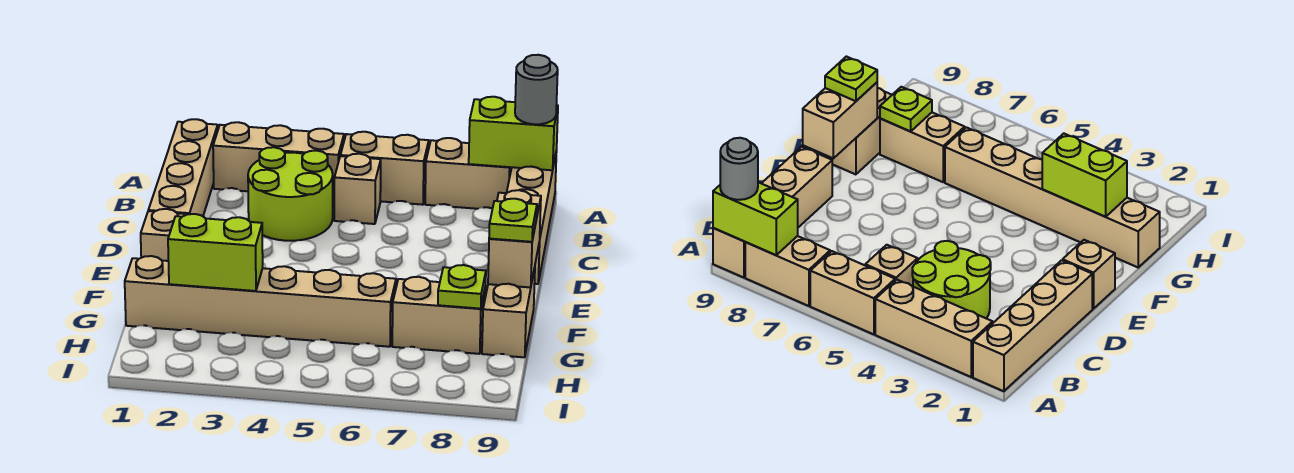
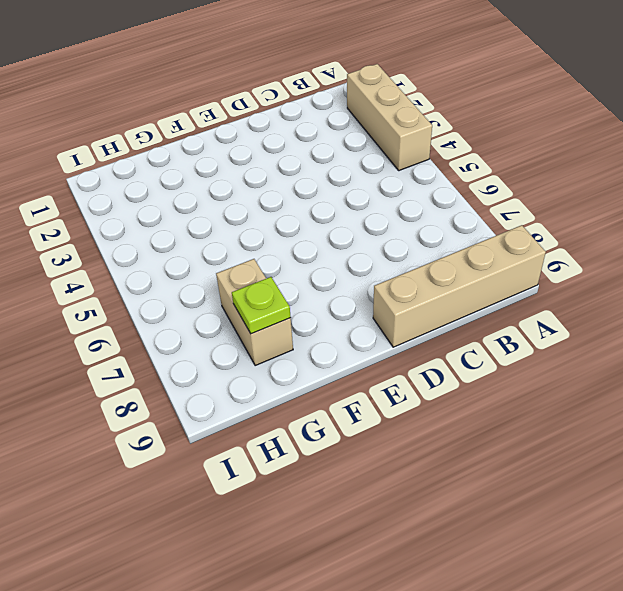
none -> tan brick A1:D1 level 1
none -> tan brick A5:A6 level 1
none -> tan brick A7:A8 level 1

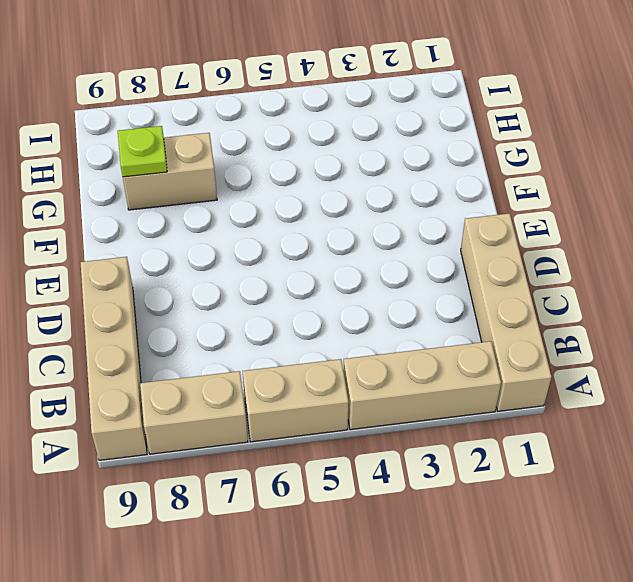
none -> lime round brick B3:C4 level 1
none -> tan brick B5 level 1
none -> tan brick E1 level 1

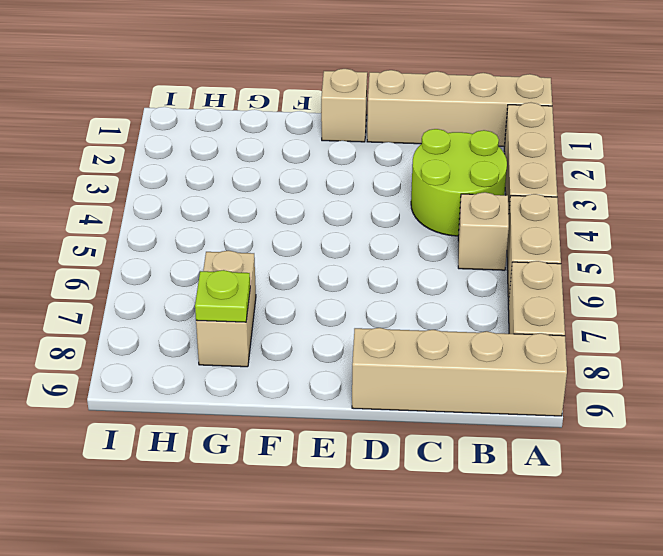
none -> tan brick F9:G9 level 1
none -> tan brick G1:G6 level 1
none -> lime brick A8:A9 level 2

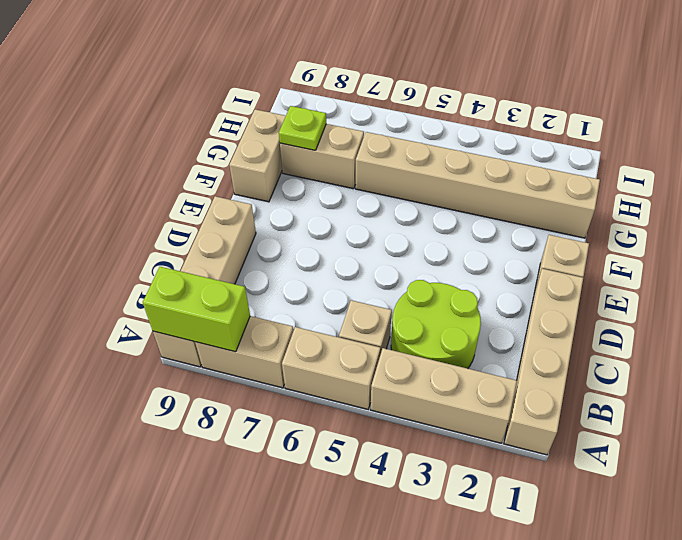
none -> tan brick E9:F9 level 2
none -> lime brick G2:G3 level 2
none -> grey round brick A9 level 3

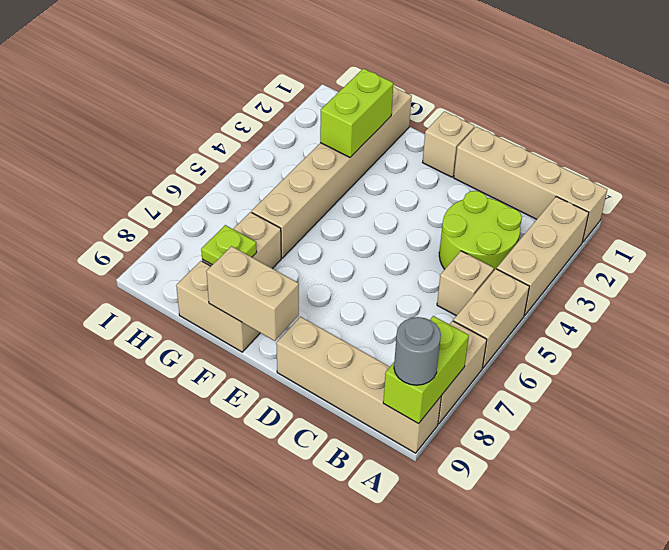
none -> lime plate F9 level 3

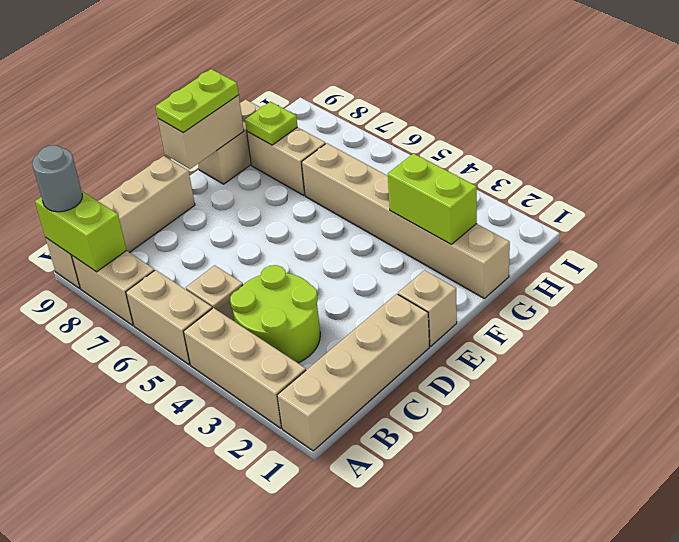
lime plate E9:F9 level 3 -> lime plate F9 level 3

